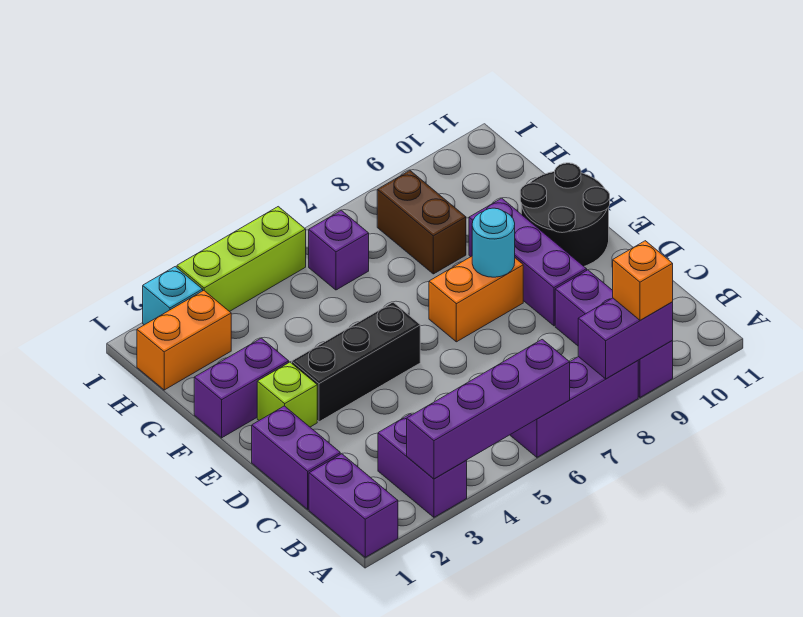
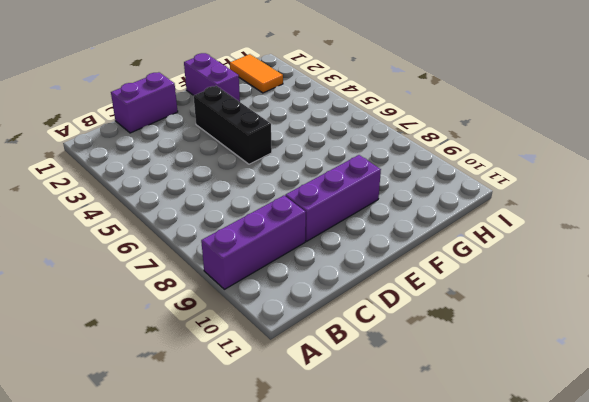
orange tile H1:H2 level 1 -> orange brick H1:H2 level 1
none -> purple brick A1:B1 level 1
none -> purple brick A3:B3 level 1
none -> purple brick A6:A8 level 1

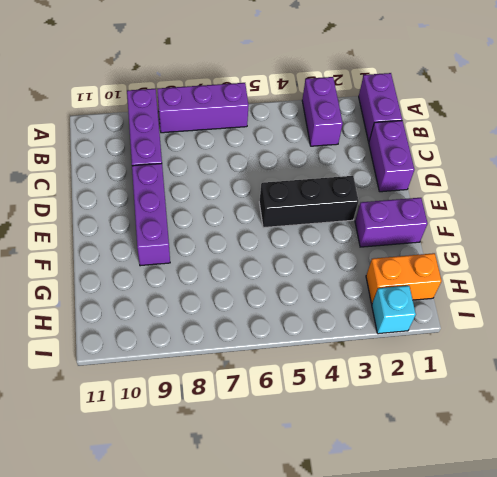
none -> lime brick E2 level 1
none -> orange brick E7:E8 level 1
none -> black round brick E10:F11 level 1

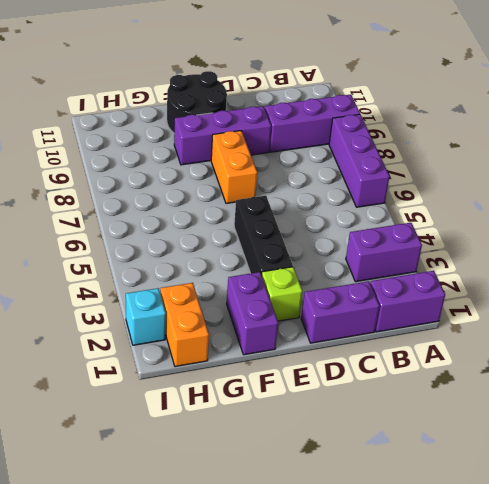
none -> brown brick G8:H8 level 1
none -> purple brick H6 level 1
none -> lime brick I3:I5 level 1

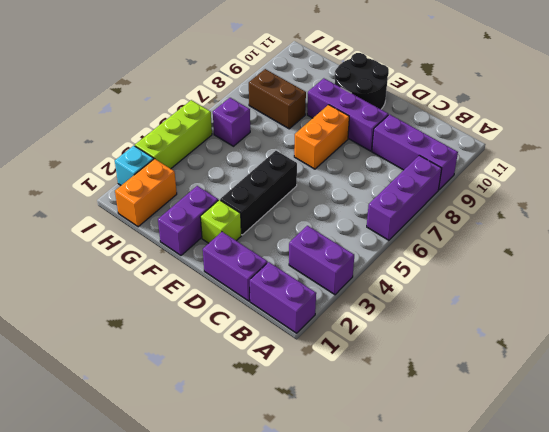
none -> purple brick A3:A6 level 2
none -> purple brick A8:A9 level 2
none -> cyan round brick E8 level 2

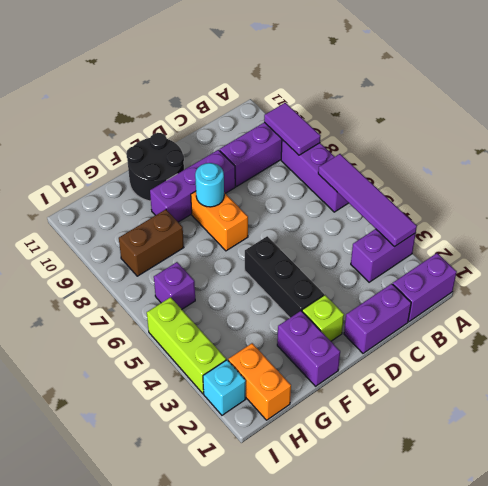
purple tile A3:A6 level 2 -> purple brick A3:A6 level 2
purple tile A8:A9 level 2 -> purple brick A8:A9 level 2
none -> orange brick A9 level 3

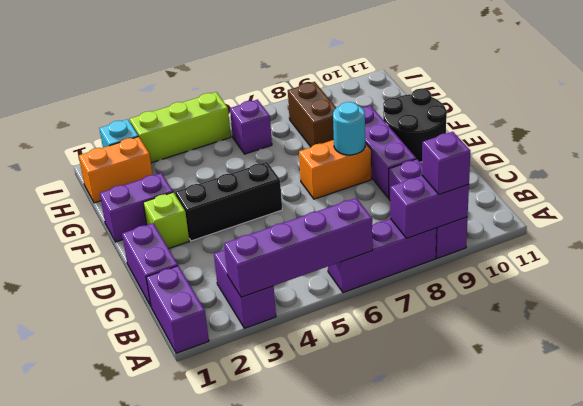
purple brick A9 level 3 -> orange brick A9 level 3

